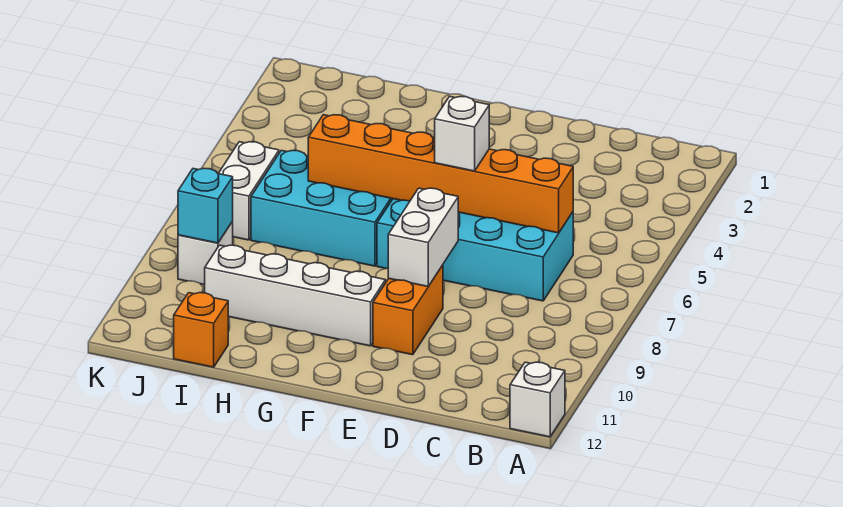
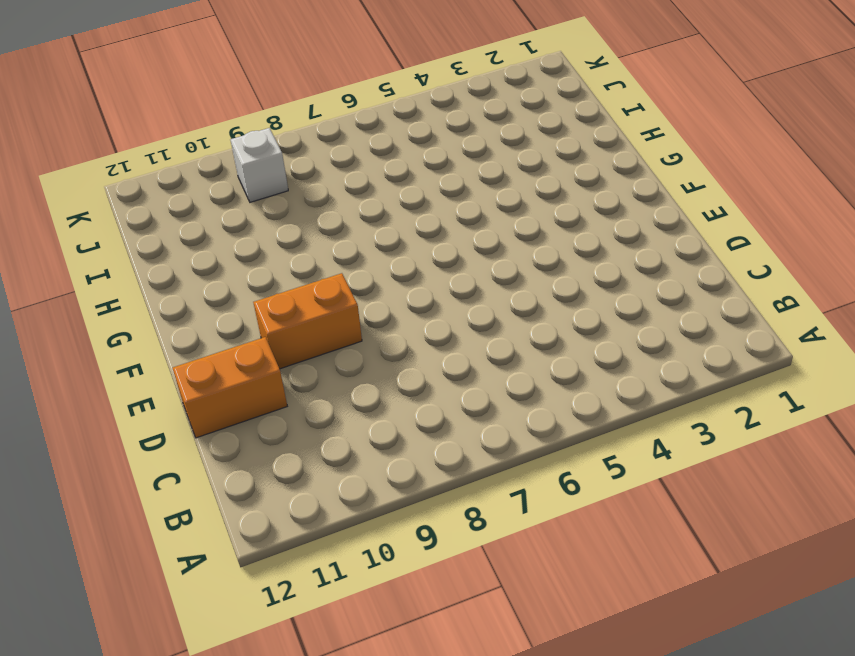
orange brick D11:D12 level 1 -> none
none -> white brick A12 level 1
none -> cyan brick C6:F7 level 1
none -> white brick F10:I10 level 1

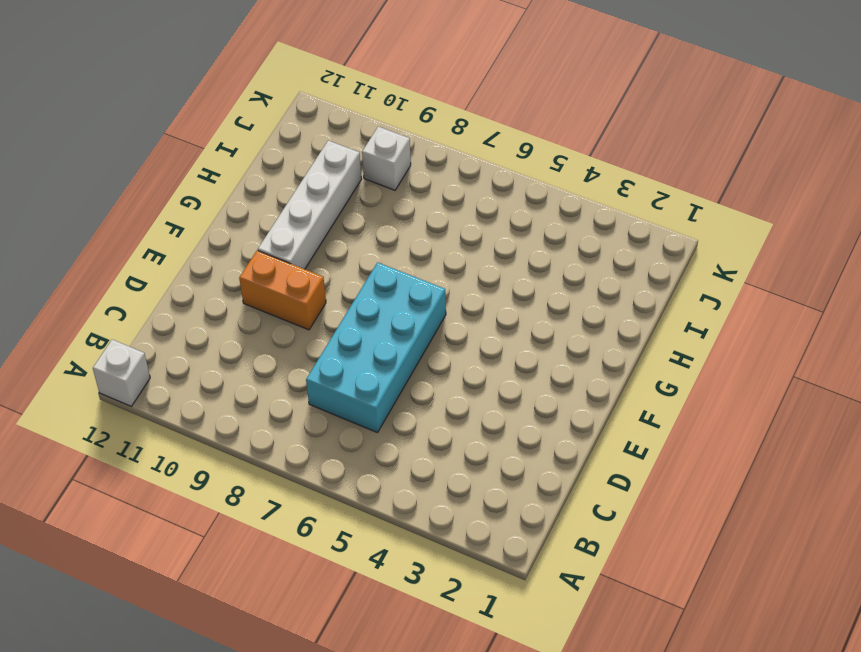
none -> cyan brick G6:I7 level 1
none -> orange brick I12 level 1
none -> white brick J6:J7 level 1

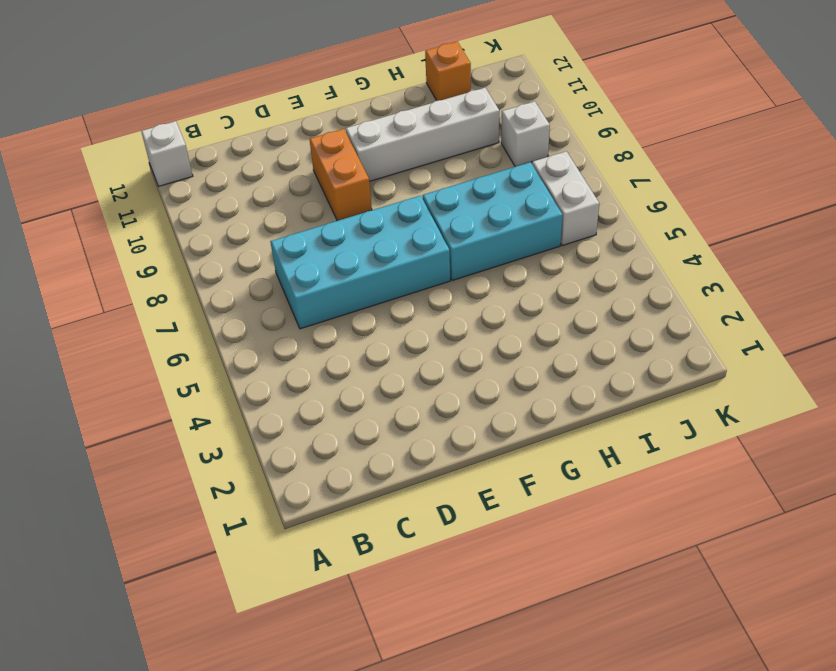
none -> orange brick C6:H6 level 2
none -> white brick E8:E9 level 2
none -> cyan brick J9 level 2

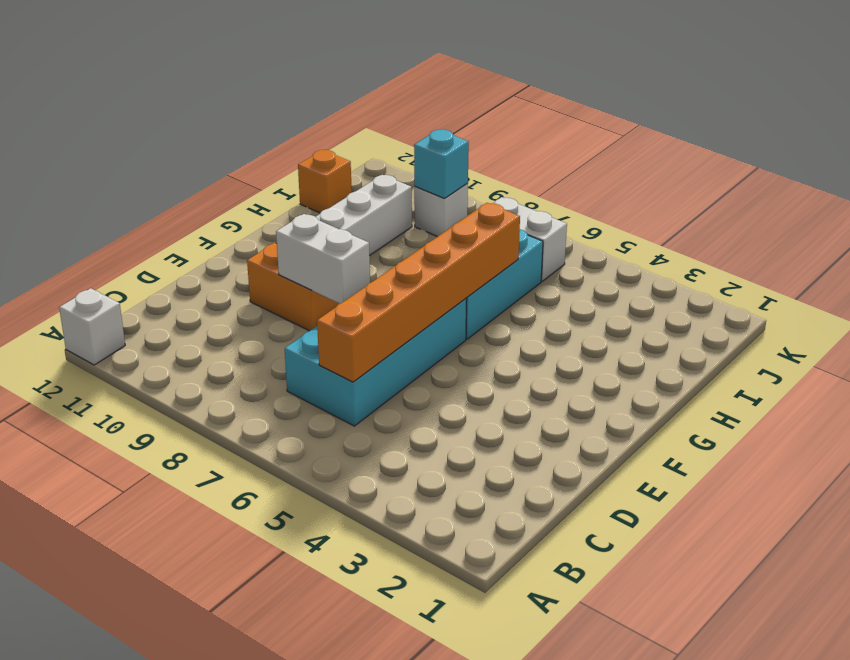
none -> white brick E6 level 3

